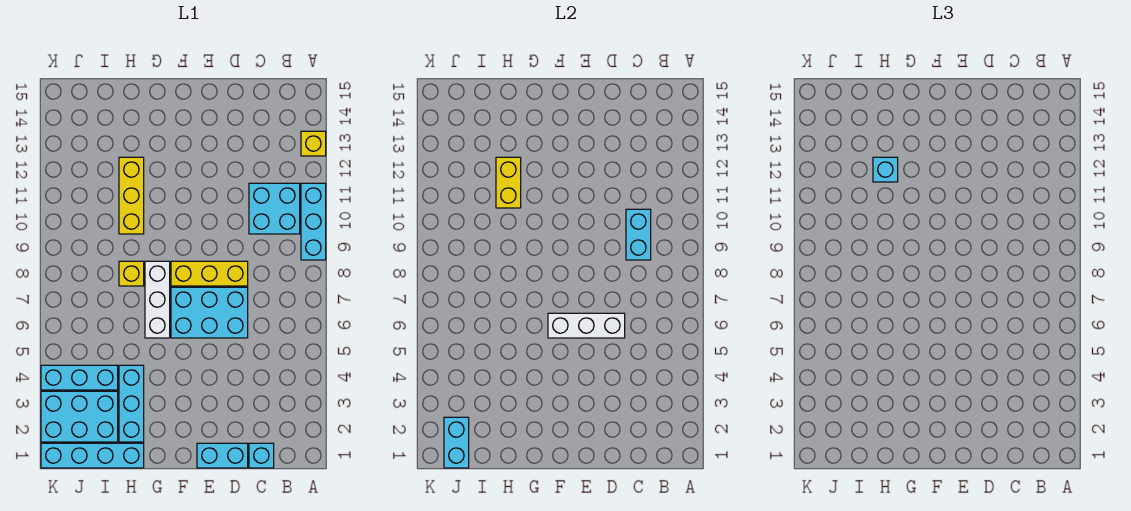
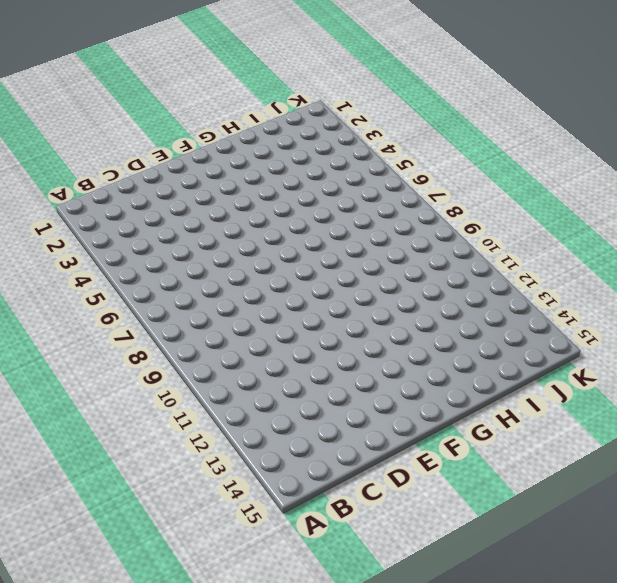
none -> cyan brick A9:A11 level 1
none -> yellow brick A13 level 1
none -> cyan brick B10:C11 level 1

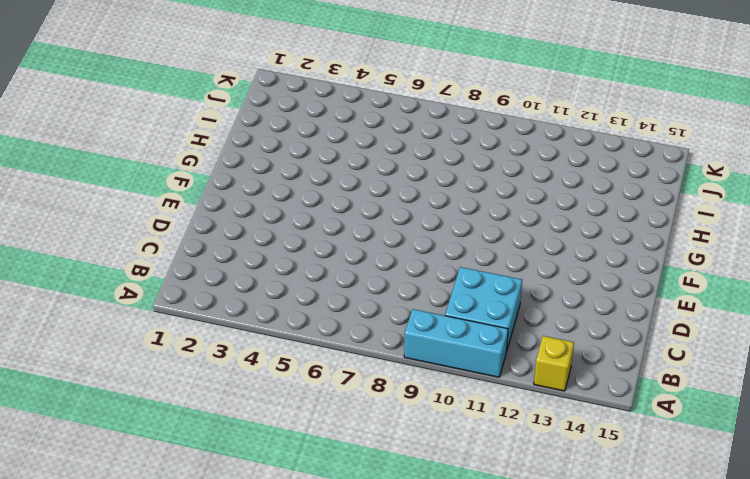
none -> cyan brick C1 level 1
none -> cyan brick D1:E1 level 1
none -> cyan brick D6:F7 level 1

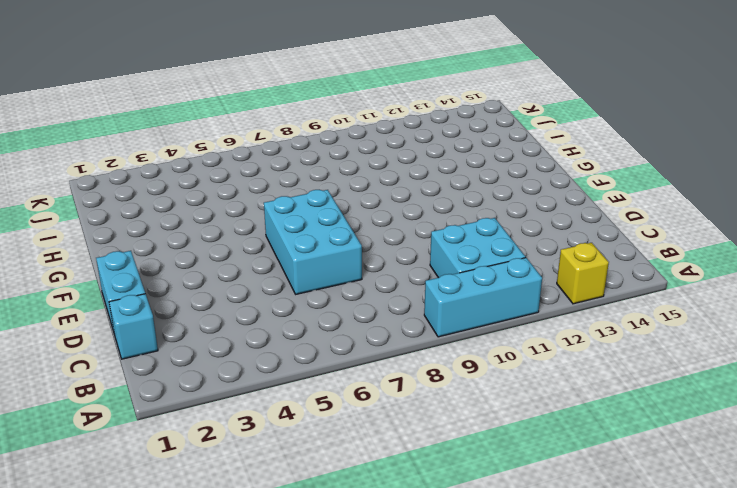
none -> yellow brick D8:F8 level 1
none -> white brick G6:G8 level 1
none -> cyan brick H1:K1 level 1

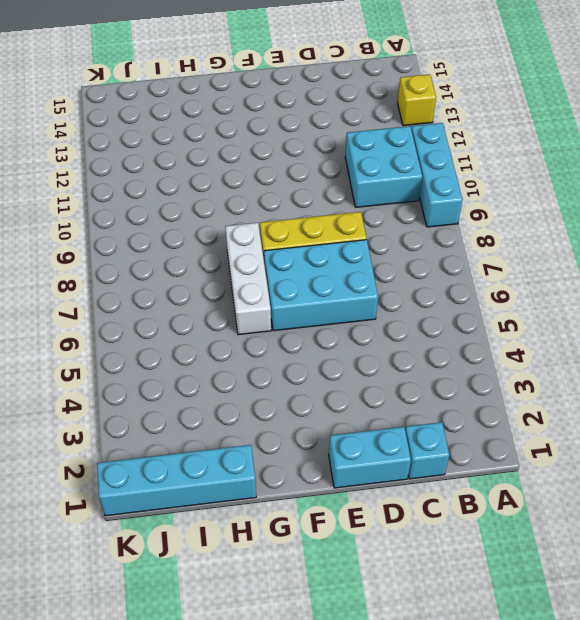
none -> cyan brick H2:H4 level 1
none -> yellow brick H8 level 1
none -> yellow brick H10:H12 level 1

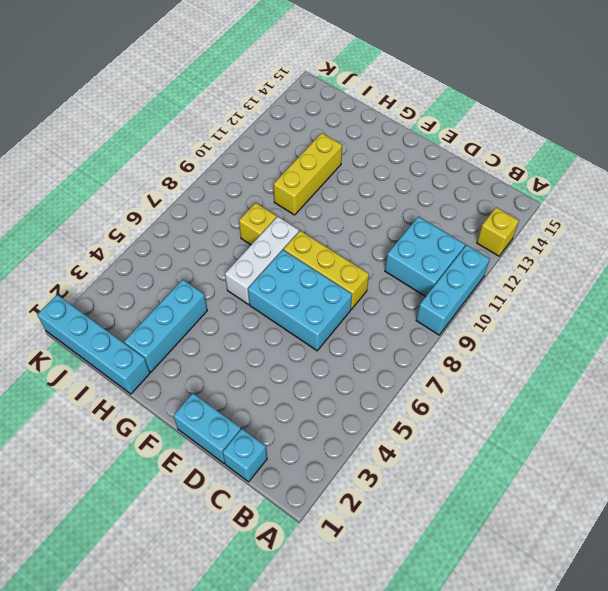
none -> cyan brick I2:K3 level 1
none -> cyan brick I4:K4 level 1
none -> cyan brick C9:C10 level 2

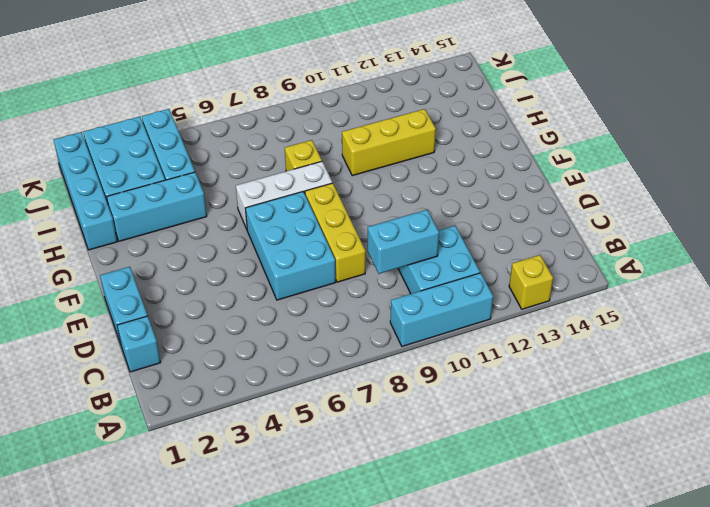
none -> white brick D6:F6 level 2
none -> yellow brick H11:H12 level 2
none -> cyan brick J1:J2 level 2

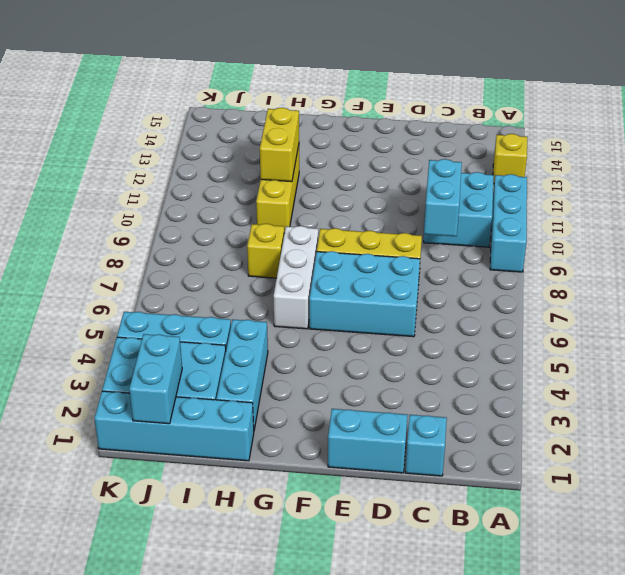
none -> white brick D6:F6 level 2
none -> cyan brick H12 level 3

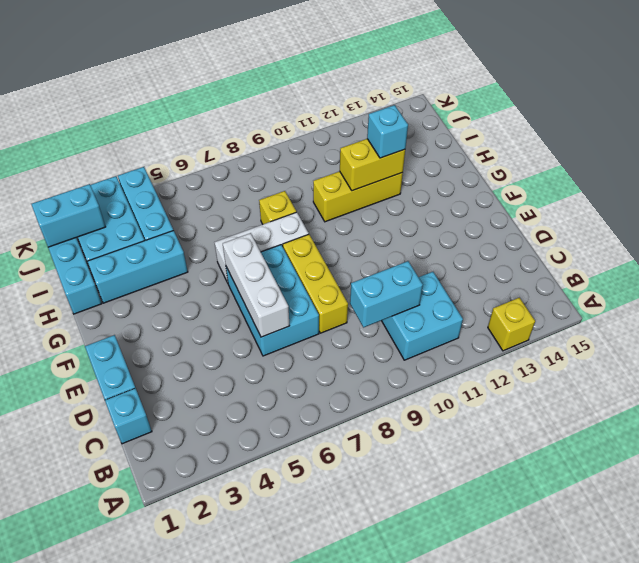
none -> cyan brick A9:A11 level 1

